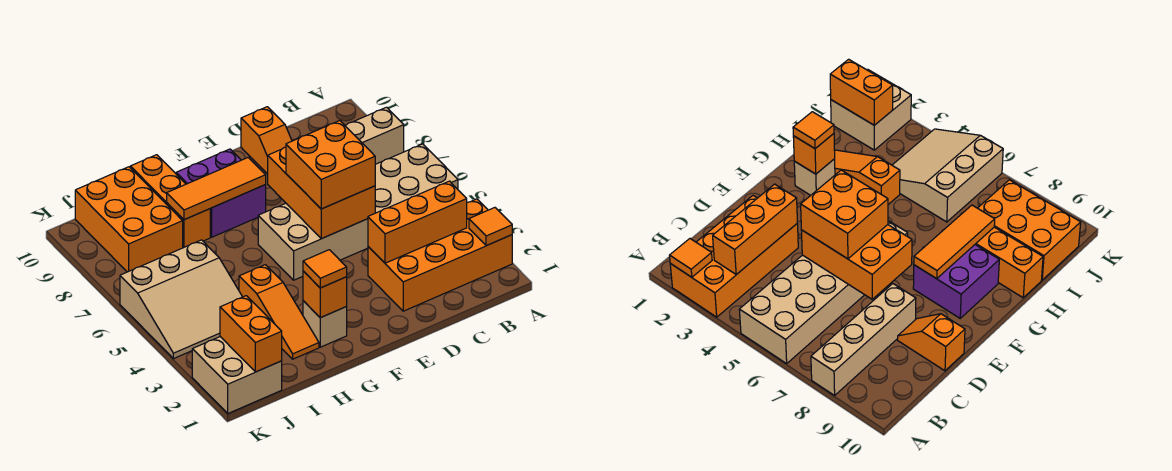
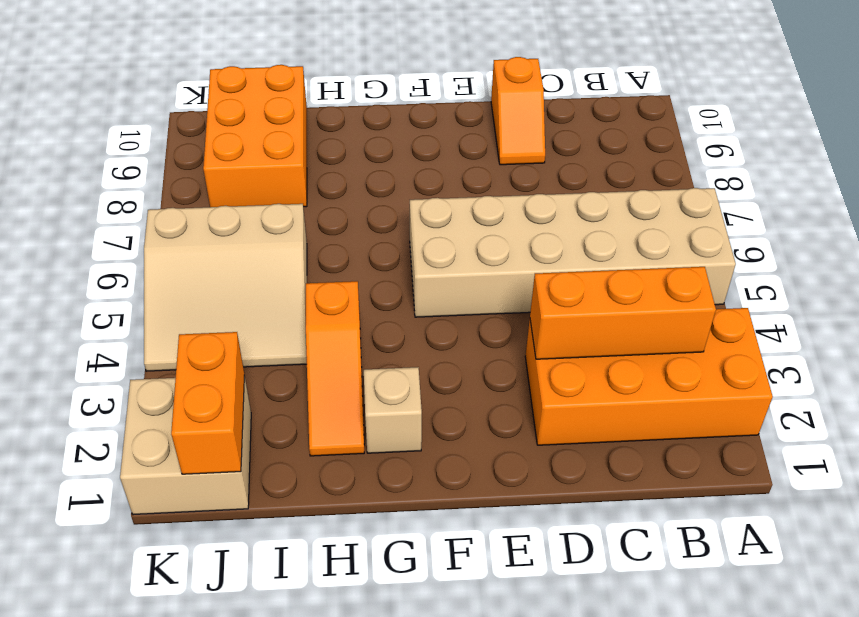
none -> tan brick A8:D8 level 1
none -> purple brick F8:G9 level 1
none -> orange brick H8:H10 level 1

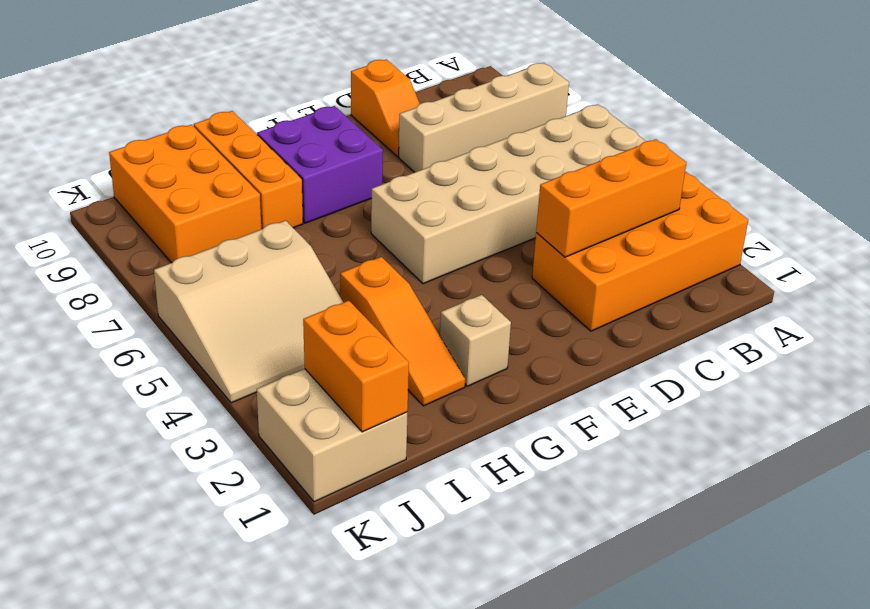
none -> orange tile A2 level 2
none -> orange brick D5:E7 level 2
none -> orange tile F8:H8 level 2

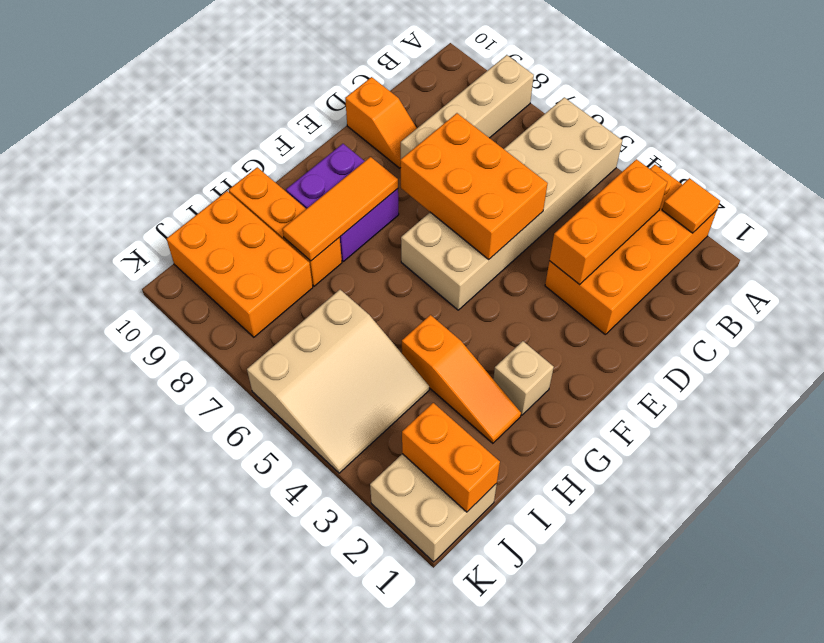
none -> orange brick G2 level 2
none -> orange brick D5:E6 level 3
none -> orange tile G2 level 3

